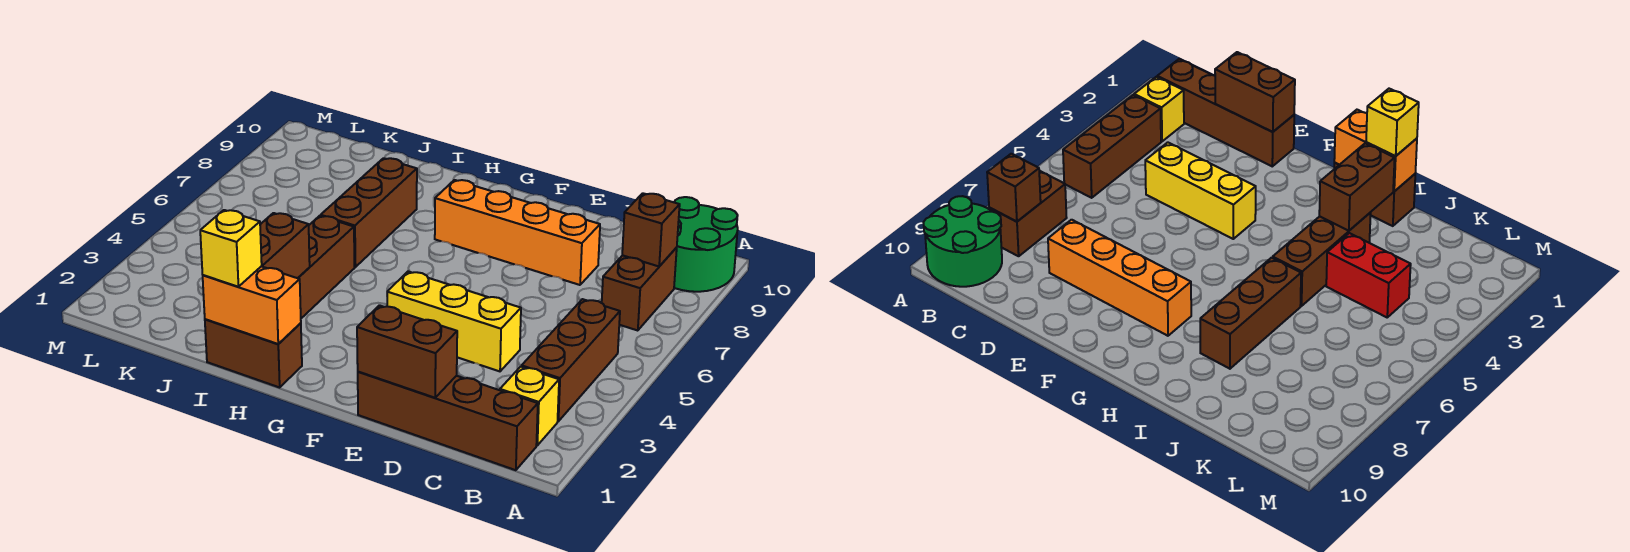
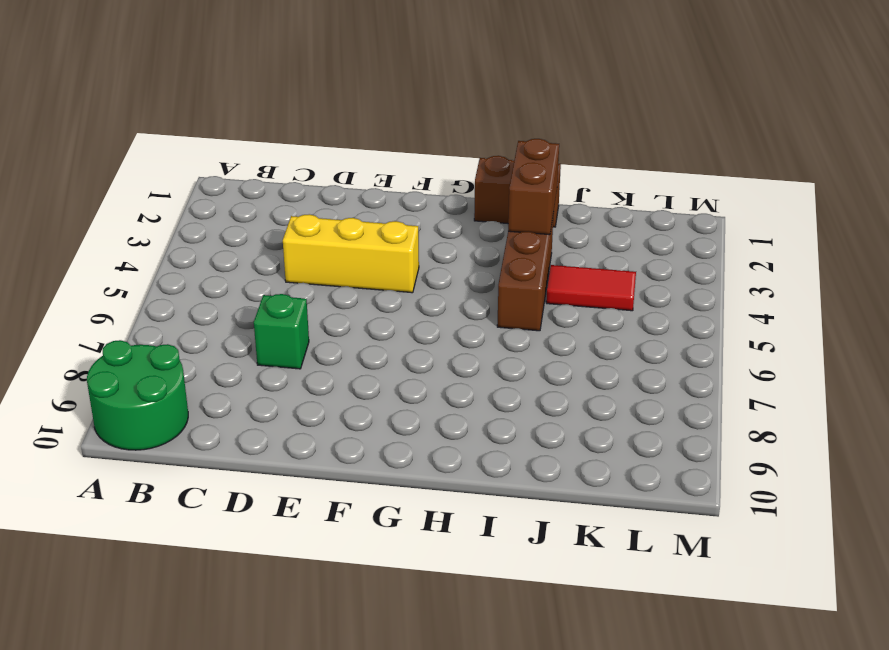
green brick D7 level 1 -> none
red tile J4:K4 level 1 -> red brick J4:K4 level 1
none -> brown brick B1:E1 level 1
none -> yellow brick B2 level 1
none -> brown brick B3:B5 level 1

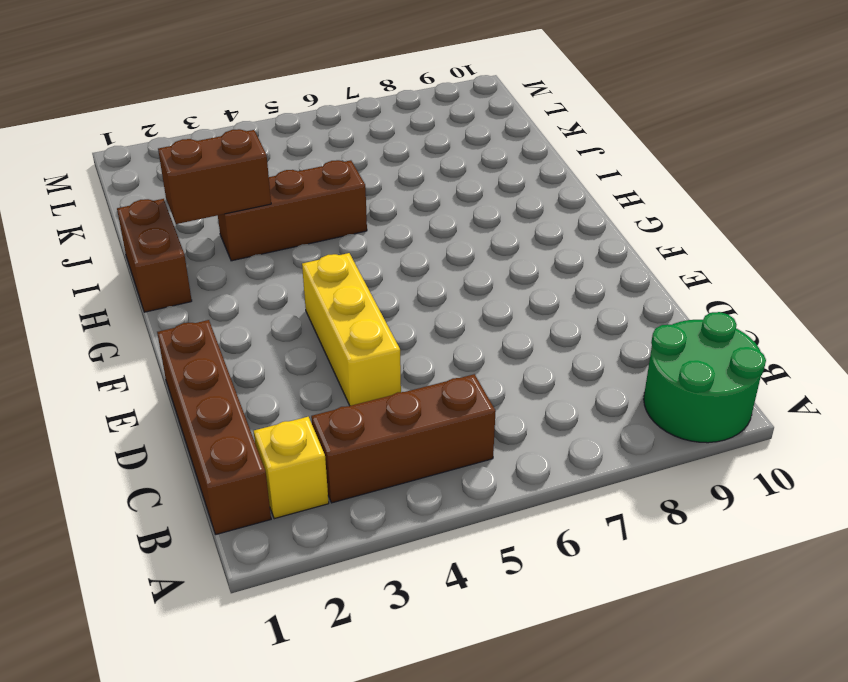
none -> brown brick B7:B8 level 1
none -> orange brick D8:G8 level 1
none -> brown brick I6:I8 level 1

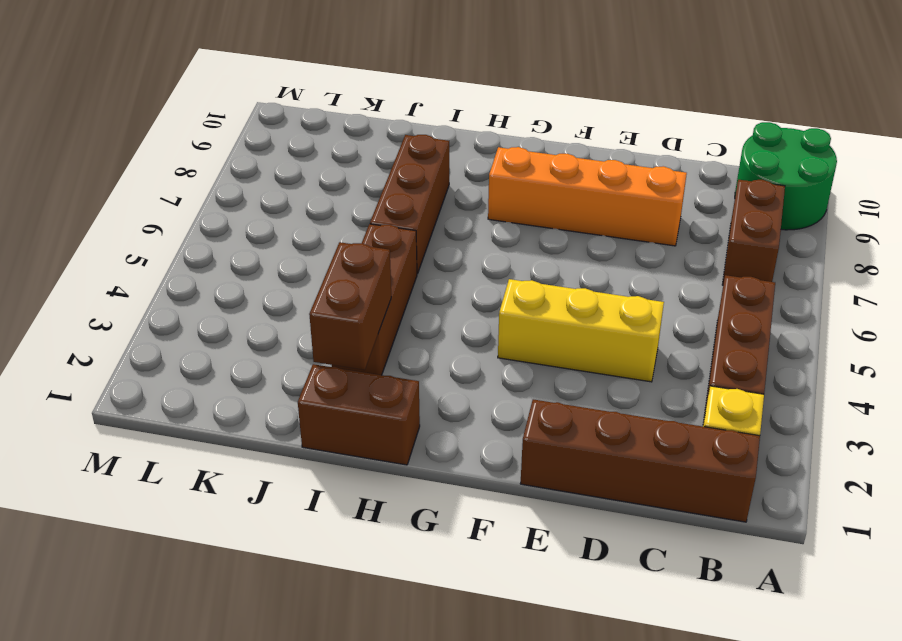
none -> red brick J4:K4 level 1
none -> brown brick B8 level 2
none -> brown brick D1:E1 level 2

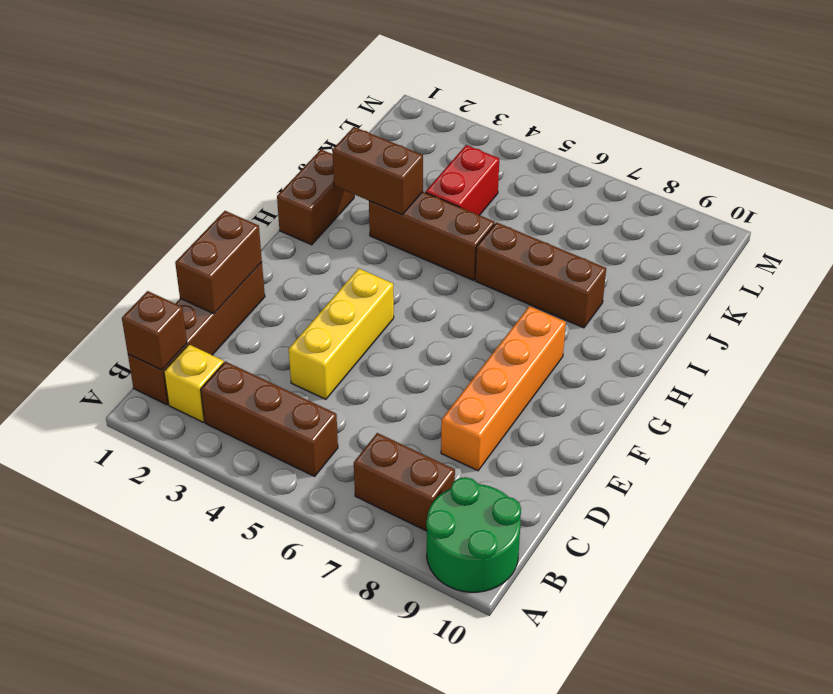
brown brick B1 level 2 -> brown brick B8 level 2
none -> orange brick H1:I1 level 2
none -> yellow brick I1 level 3

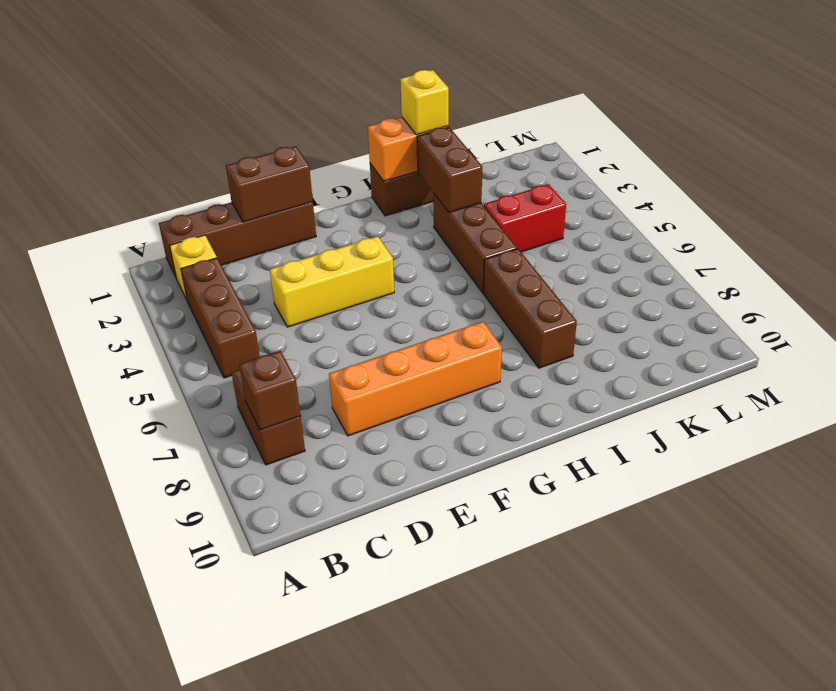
none -> green round brick A9:B10 level 1

